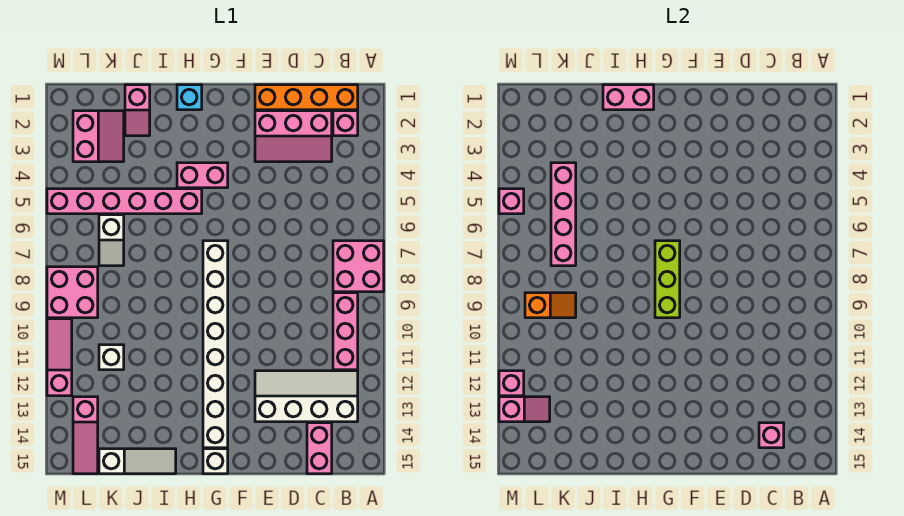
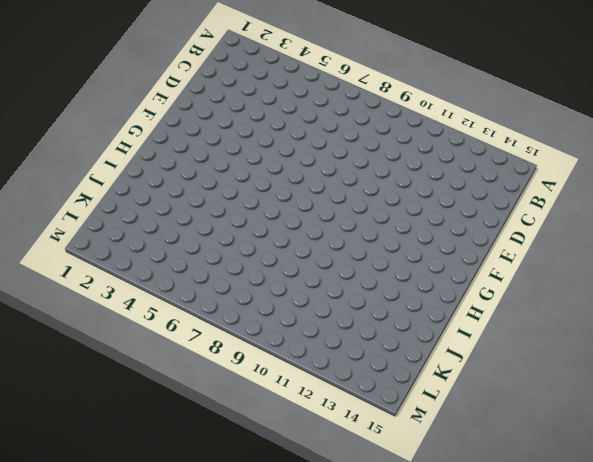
none -> pink brick A7:B8 level 1
none -> orange brick B1:E1 level 1
none -> pink brick B2 level 1

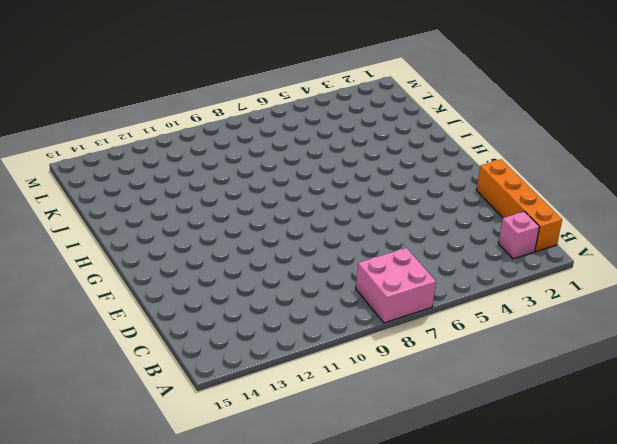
none -> pink brick B9:B11 level 1
none -> white slope B12:E13 level 1 top 13
none -> pink slope C2:E3 level 1 top 2

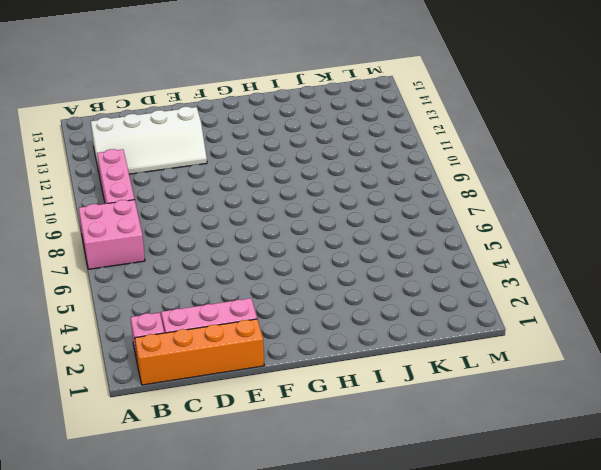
none -> pink brick C14:C15 level 1
none -> pink brick G4:H4 level 1
none -> white brick G7:G14 level 1

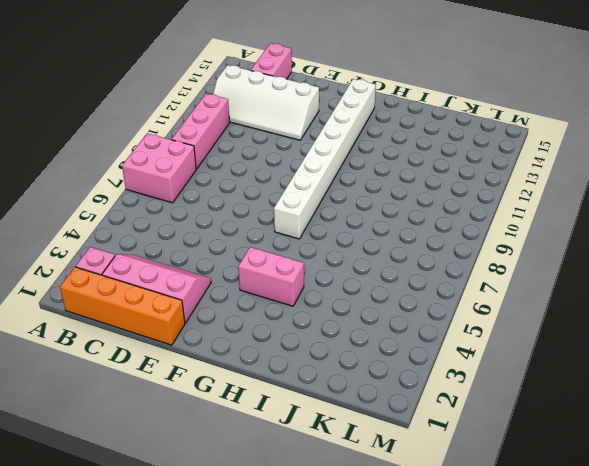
none -> white brick G15 level 1
none -> cyan brick H1 level 1
none -> pink brick H5:M5 level 1

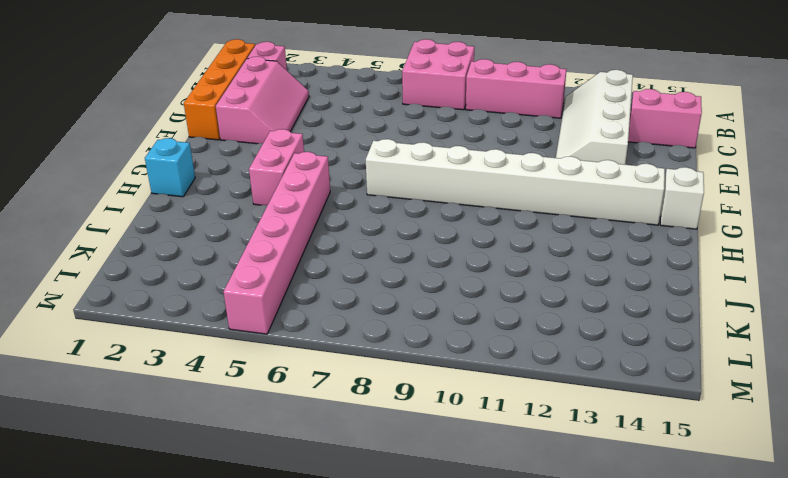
none -> white slope I15:K15 level 1 top K
none -> pink slope J1:J2 level 1 top 1
none -> pink slope K2:L3 level 1 top L

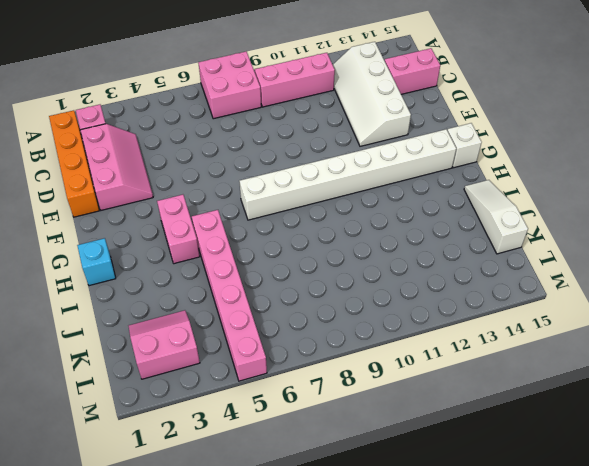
none -> pink slope J1:J2 level 1 top 1
none -> white slope K6:K7 level 1 top 6
none -> white brick K11 level 1

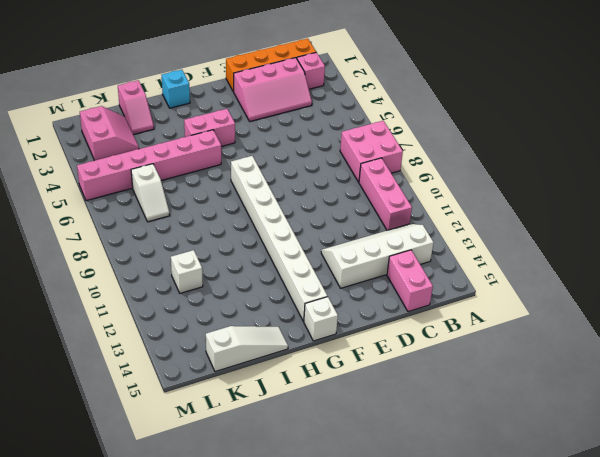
none -> pink brick L8:M9 level 1
none -> pink slope L13:L15 level 1 top 13
none -> pink slope M10:M12 level 1 top 12

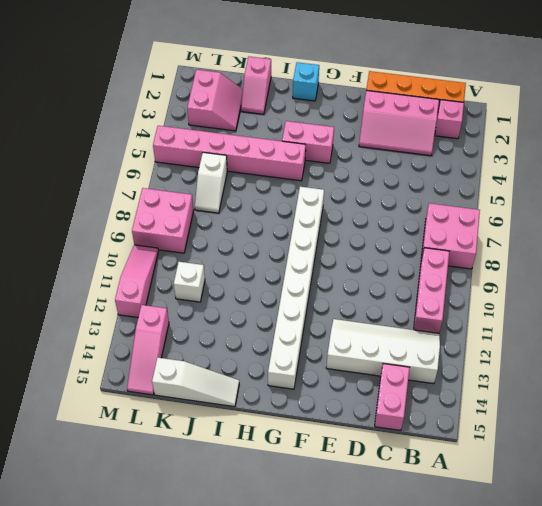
none -> white brick G15 level 1
none -> pink brick C14 level 2
none -> lime brick G7:G9 level 2

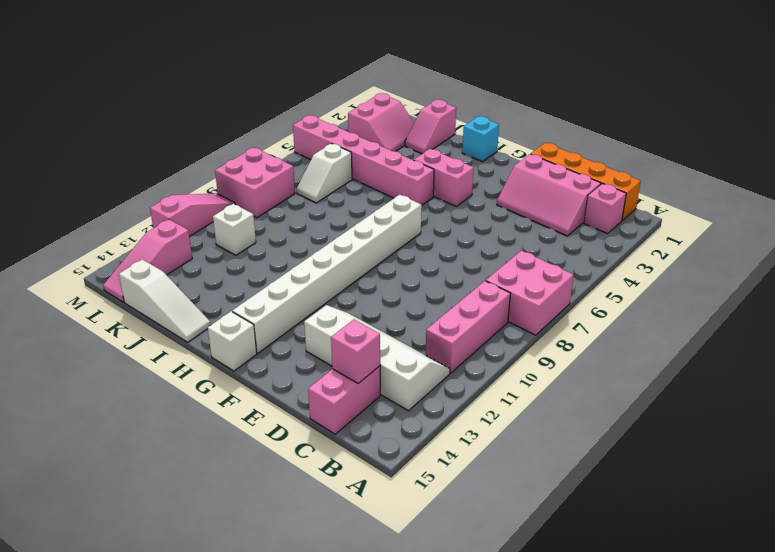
none -> lime brick G7:G9 level 2
none -> pink brick H1:I1 level 2
none -> pink brick K4:K7 level 2

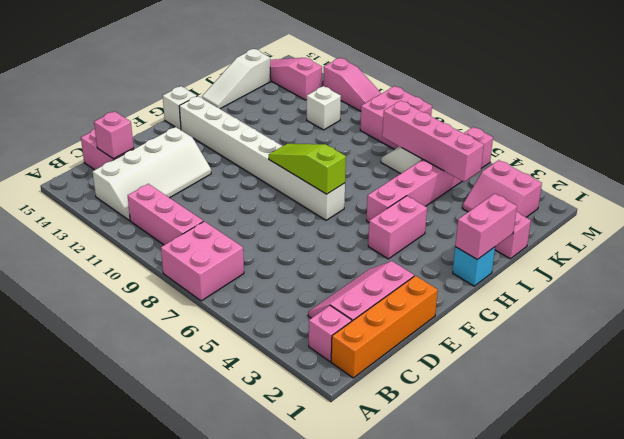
lime slope G7:G9 level 2 top 7 -> lime brick G7:G9 level 2
none -> orange slope K9:L9 level 2 top L
none -> pink slope L13:M13 level 2 top M
none -> pink brick M5 level 2

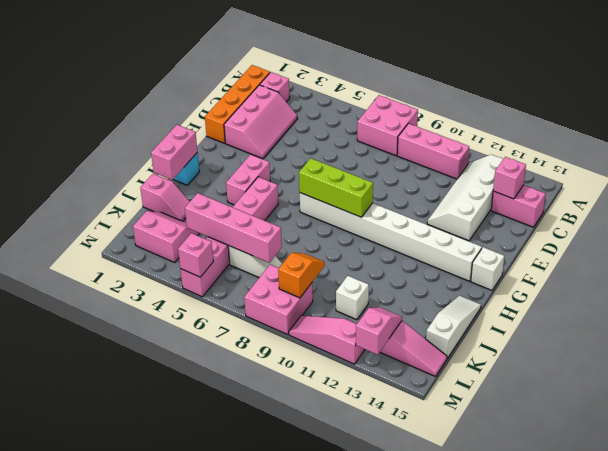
none -> pink brick M12 level 2

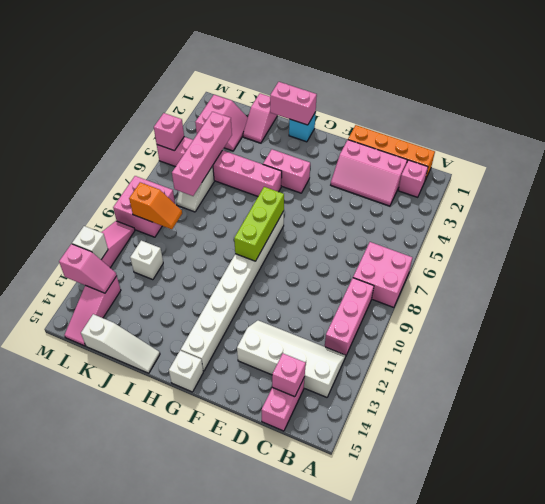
white brick M12 level 2 -> pink brick M12 level 2

